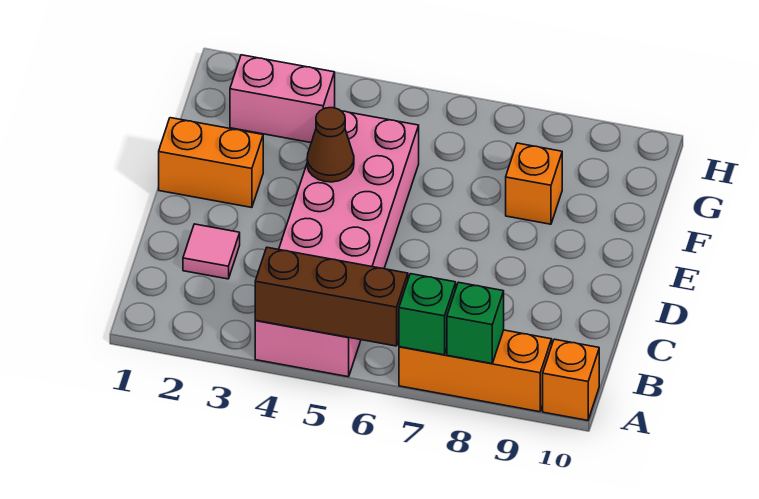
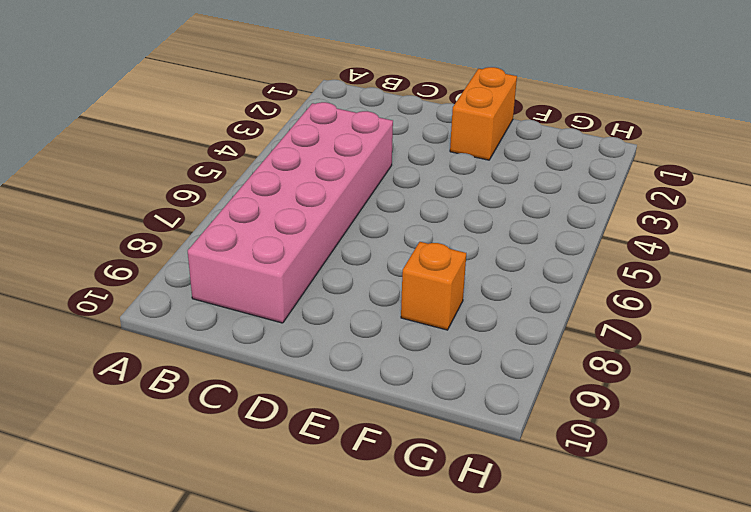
pink brick B4:C9 level 1 -> pink brick A4:F5 level 1
none -> orange brick A7:A9 level 1
none -> orange brick A10 level 1

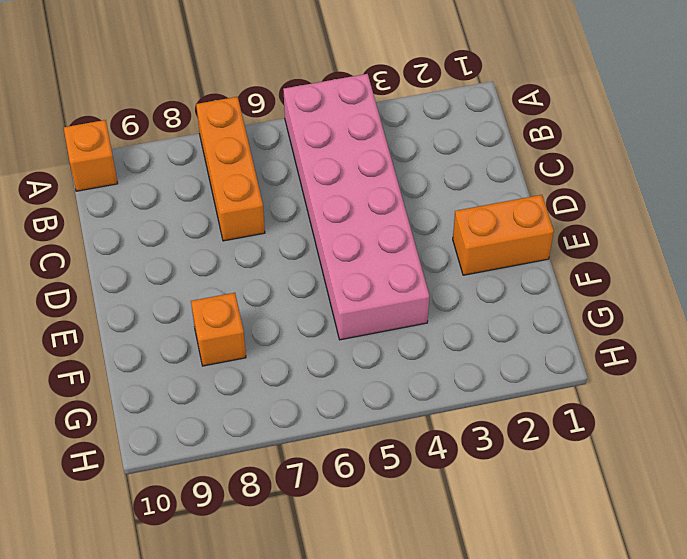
orange brick A7:C7 level 1 -> orange brick A7:A9 level 1
none -> pink tile C2 level 1
none -> pink brick G2:G3 level 1

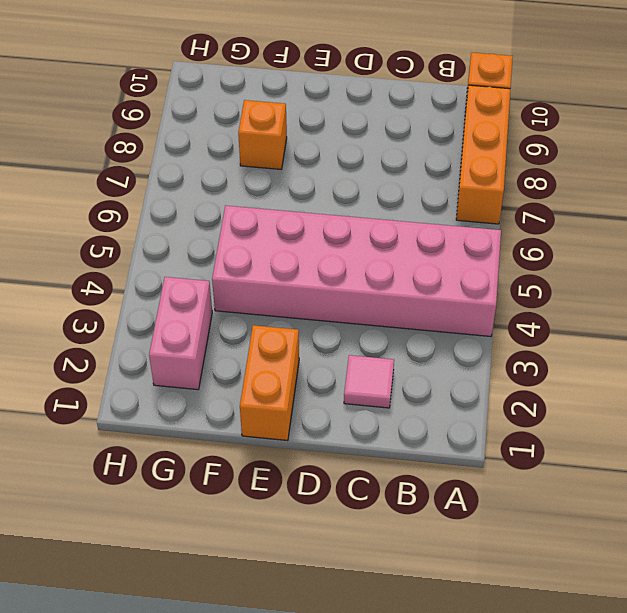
none -> brown brick A4:A6 level 2
none -> green brick A7 level 2

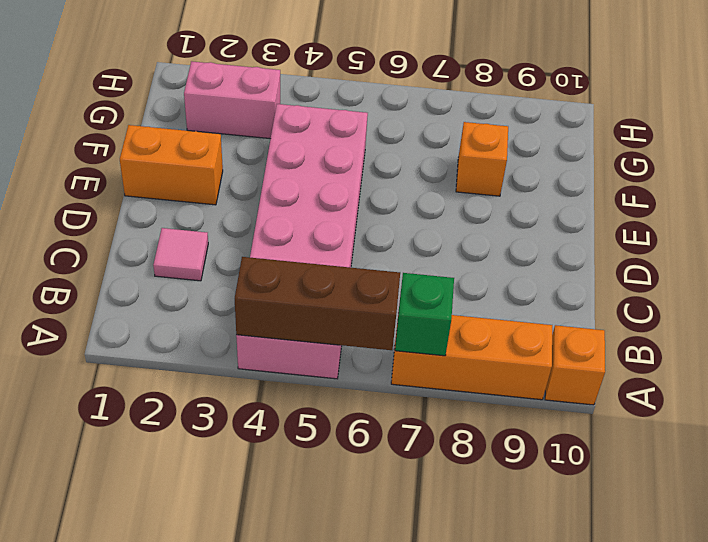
none -> green brick A8 level 2
none -> brown cone E4 level 2

